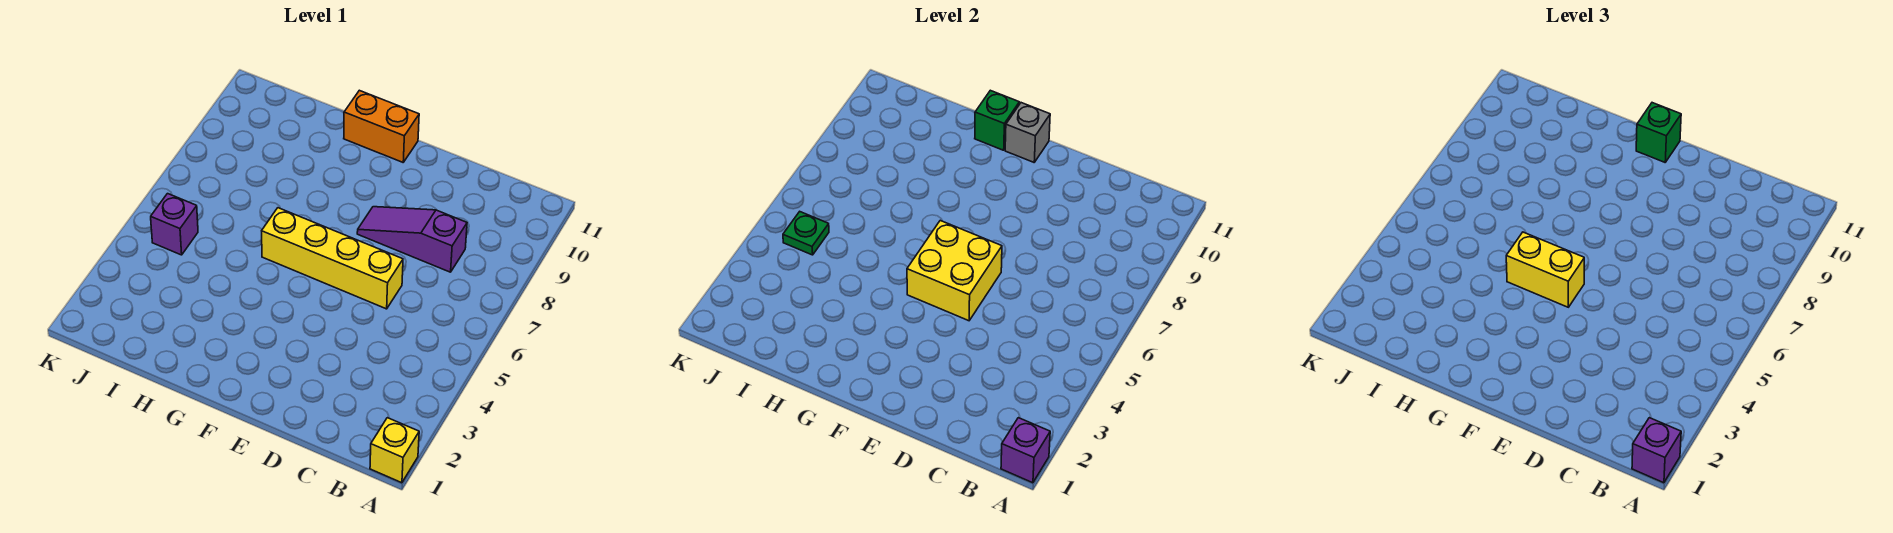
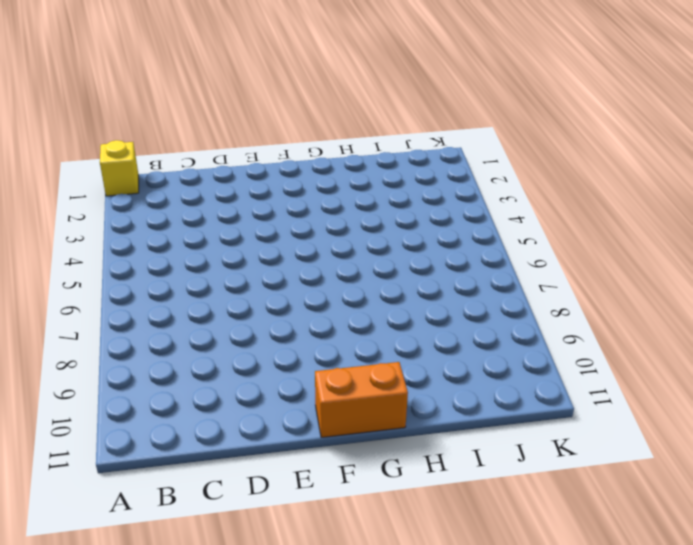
none -> purple slope C8:E8 level 1 top C
none -> yellow brick D6:G6 level 1
none -> purple brick J5 level 1

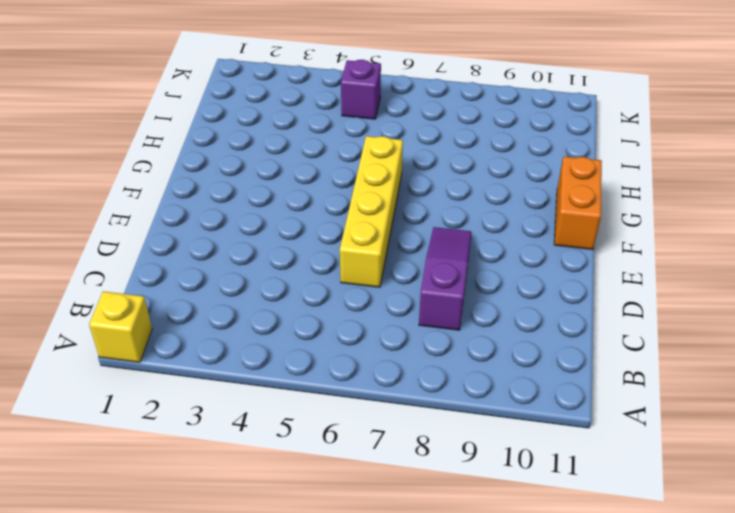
none -> purple brick A1 level 2
none -> yellow brick E5:F6 level 2
none -> grey brick F11 level 2

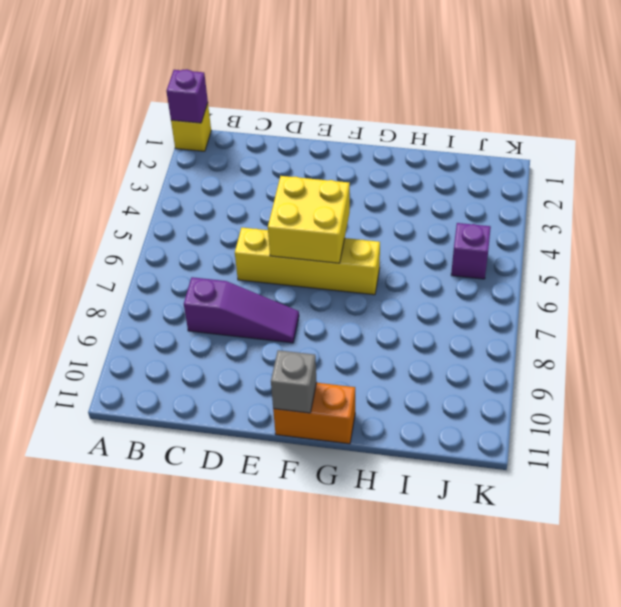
none -> green brick G11 level 2
none -> green plate J5 level 2
none -> purple brick A1 level 3

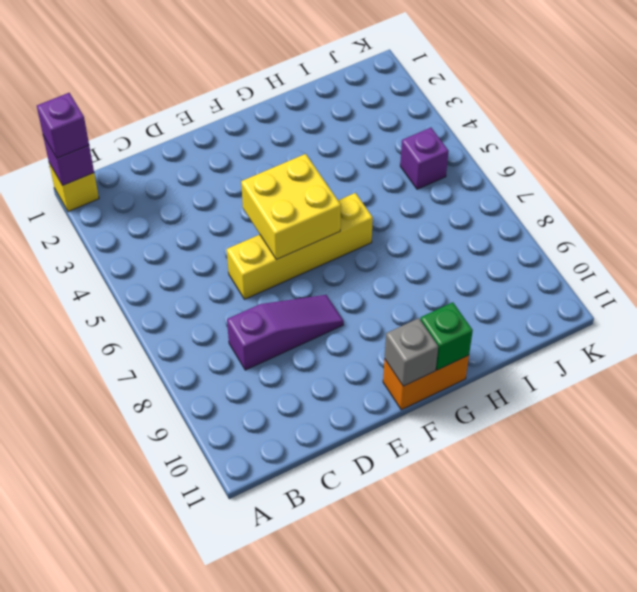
none -> green plate J5 level 2
none -> yellow brick F5:G5 level 3
none -> green brick F11 level 3

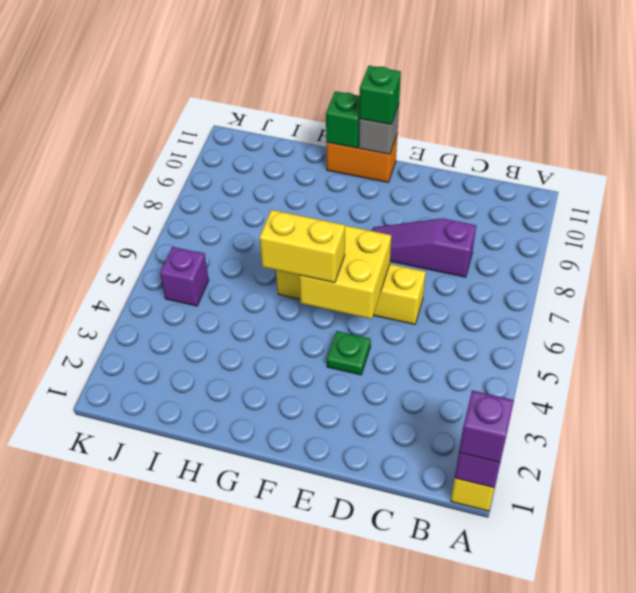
green plate E4 level 1 -> green plate J5 level 2

